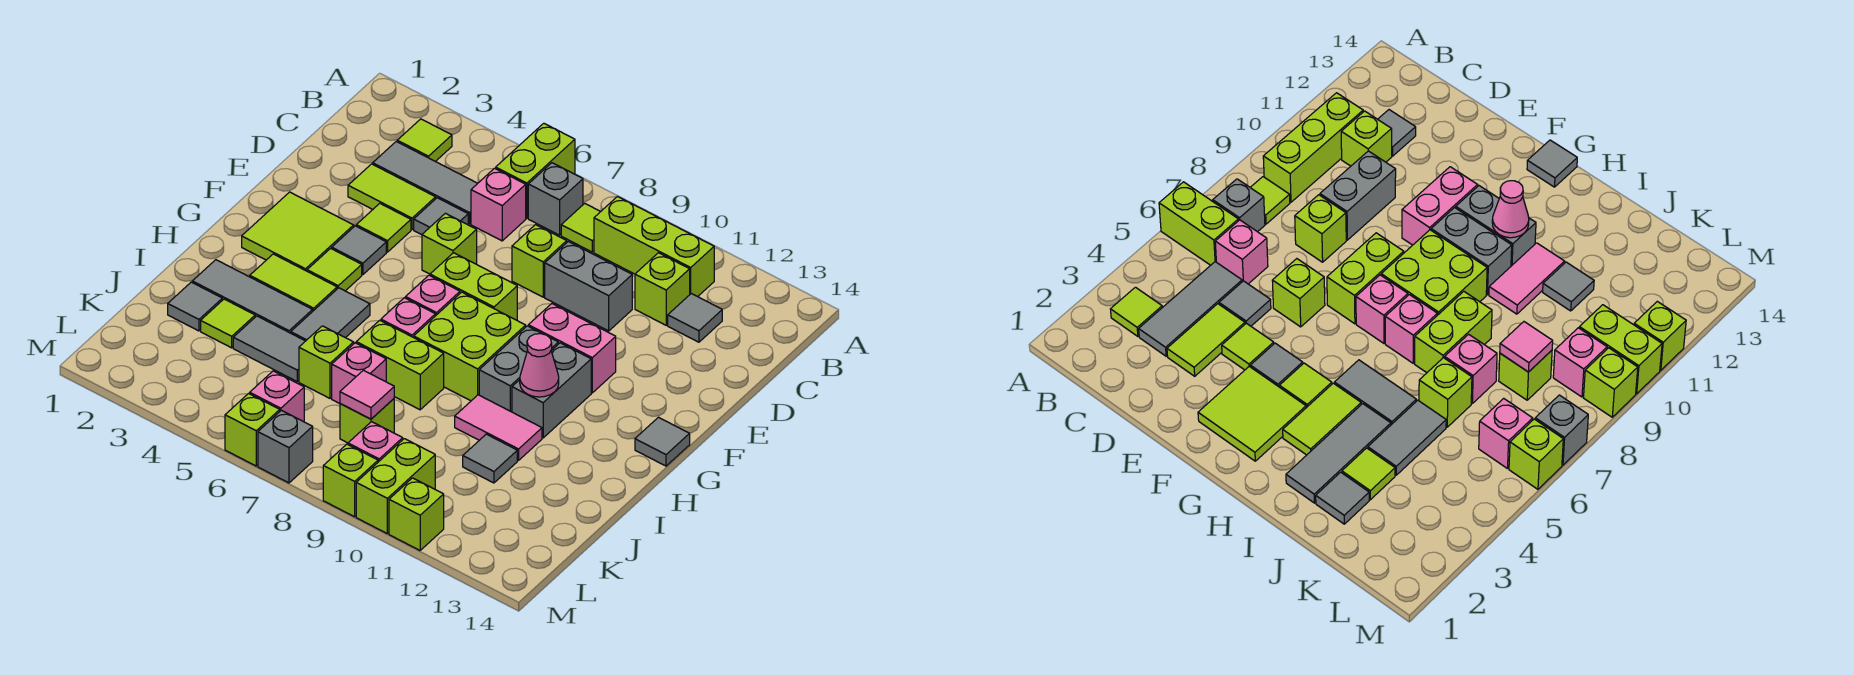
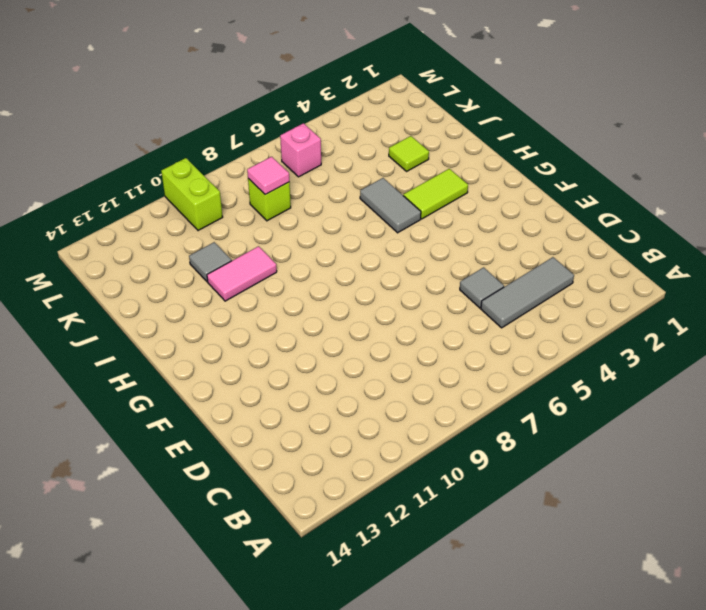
none -> lime brick A6:B6 level 1
none -> lime tile B3 level 1
none -> grey brick B7 level 1
none -> lime tile B8 level 1

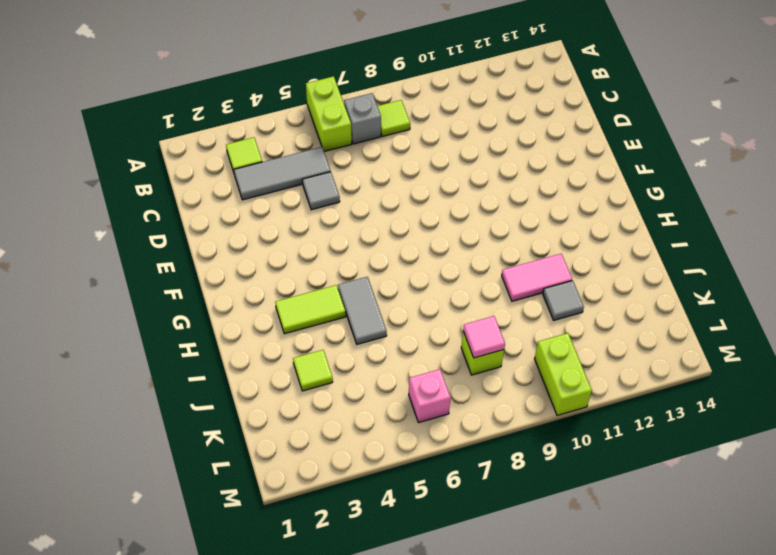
none -> lime brick B9:B11 level 1
none -> pink brick C6 level 1
none -> lime brick C11 level 1
none -> grey tile C12 level 1

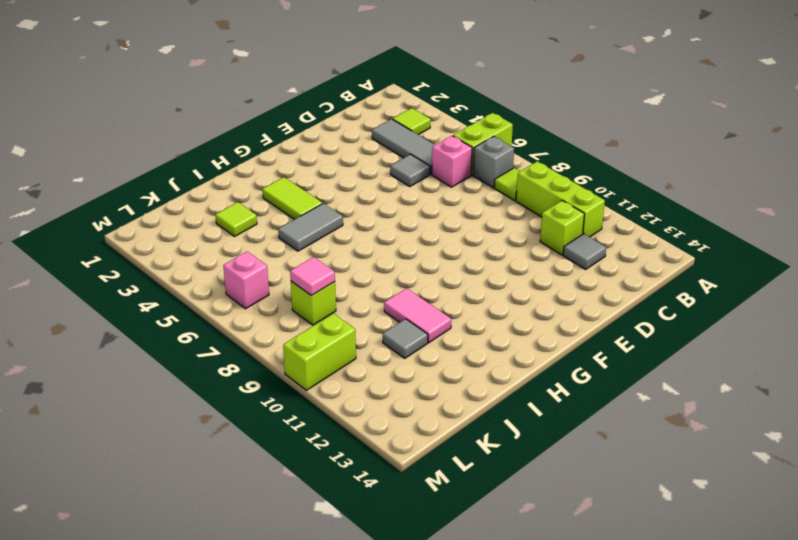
none -> lime tile D3:D4 level 1
none -> lime brick D8 level 1
none -> grey brick D9:D10 level 1
none -> lime tile E4 level 1

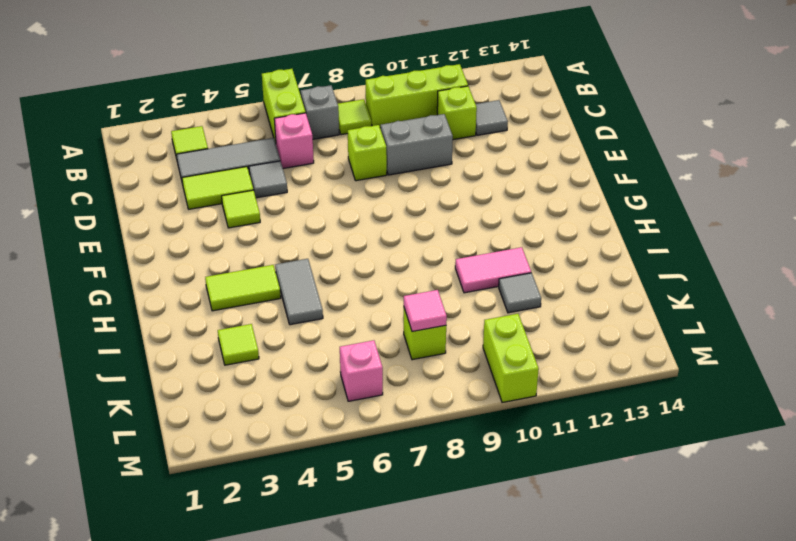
none -> lime brick E6 level 1
none -> lime tile F2:G3 level 1
none -> grey tile F4 level 1
none -> lime brick F7:F8 level 1

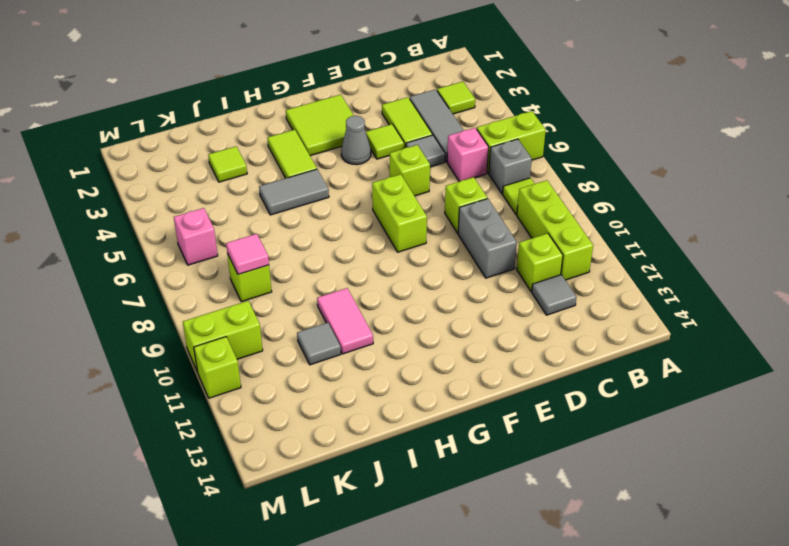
grey cone F4 level 1 -> grey tile F4 level 1
none -> pink brick F10:F11 level 1
none -> lime tile G4 level 1
none -> pink brick G7 level 1
none -> lime brick G8:H9 level 1

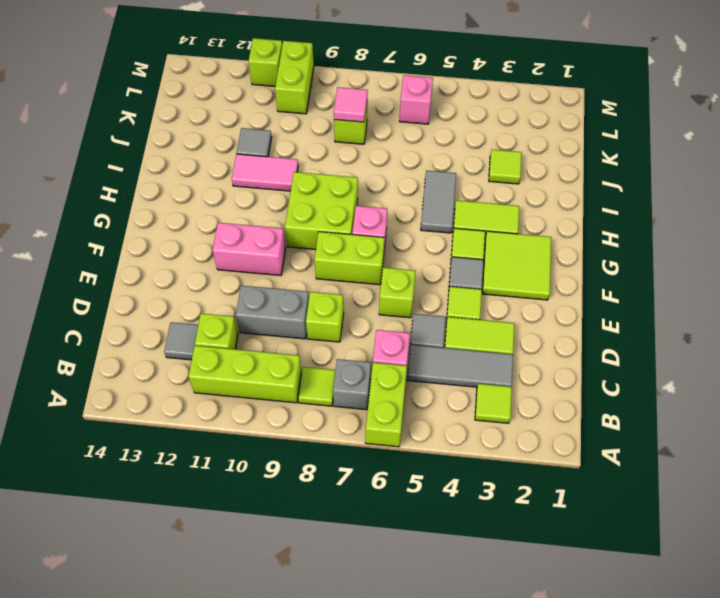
none -> grey brick G10:H10 level 1
none -> grey brick G11:H11 level 1
none -> grey tile G14 level 1
none -> pink brick H7 level 1

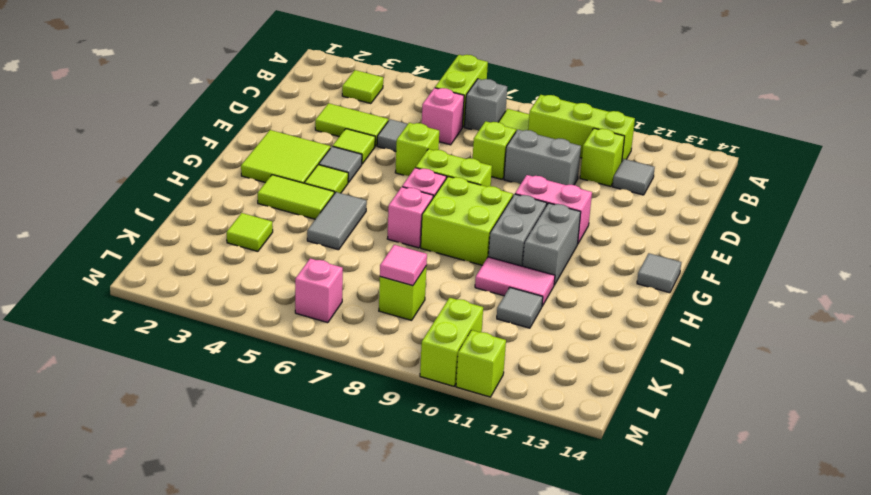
none -> grey tile C3:C5 level 1
none -> grey tile I2:I4 level 1
none -> lime brick I7:I8 level 1
none -> grey tile J2 level 1

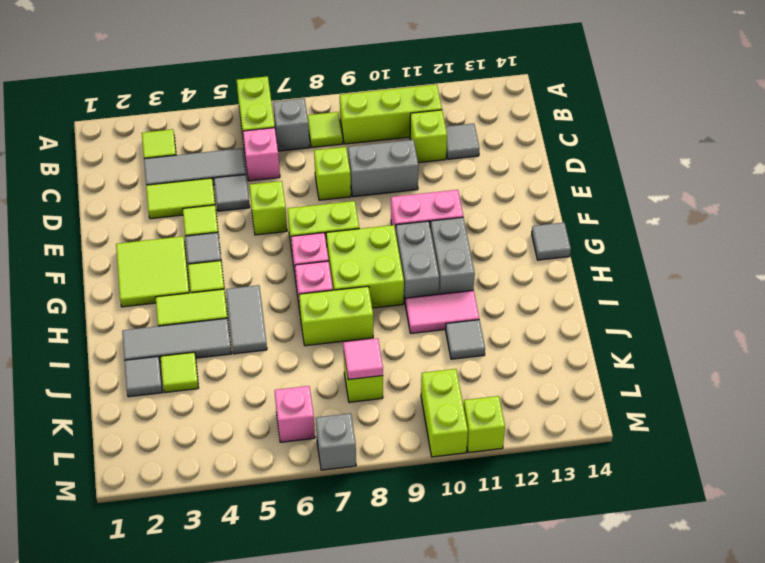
none -> grey tile J4:J5 level 1
none -> lime brick J6 level 1
none -> pink brick J7 level 1
none -> pink brick L9 level 1

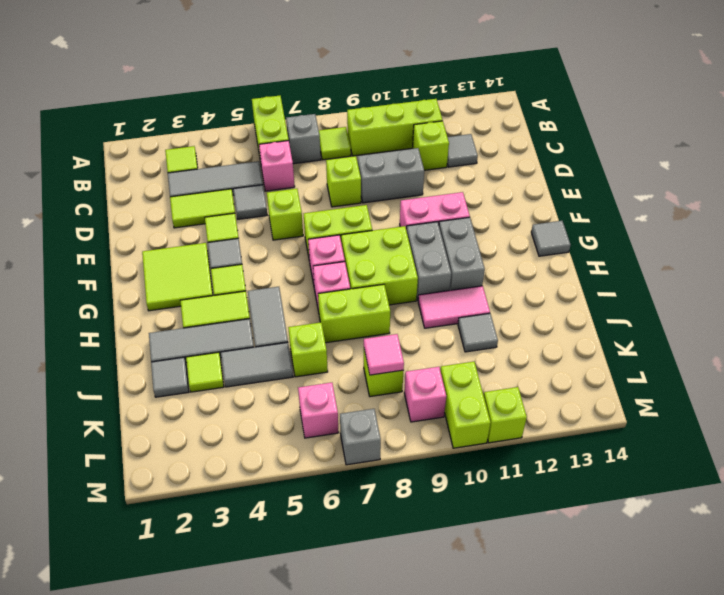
none -> pink brick J7 level 1
none -> lime brick M6 level 1
none -> lime brick M9 level 1
none -> pink cone H11 level 2

